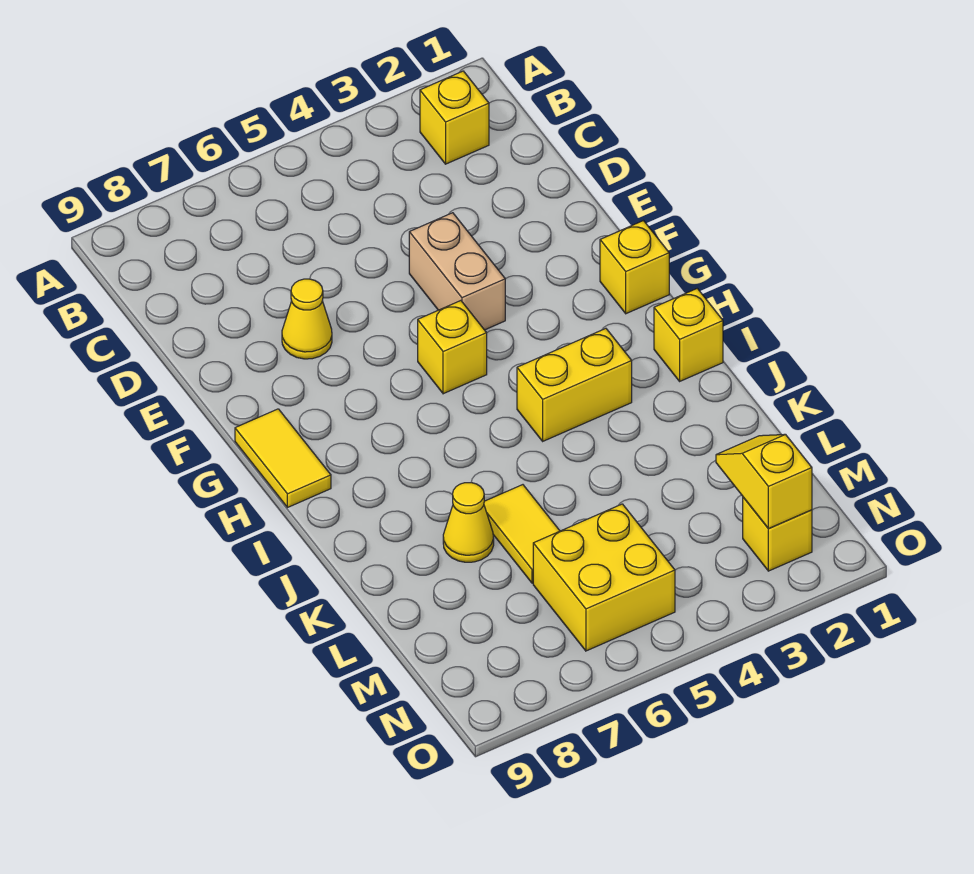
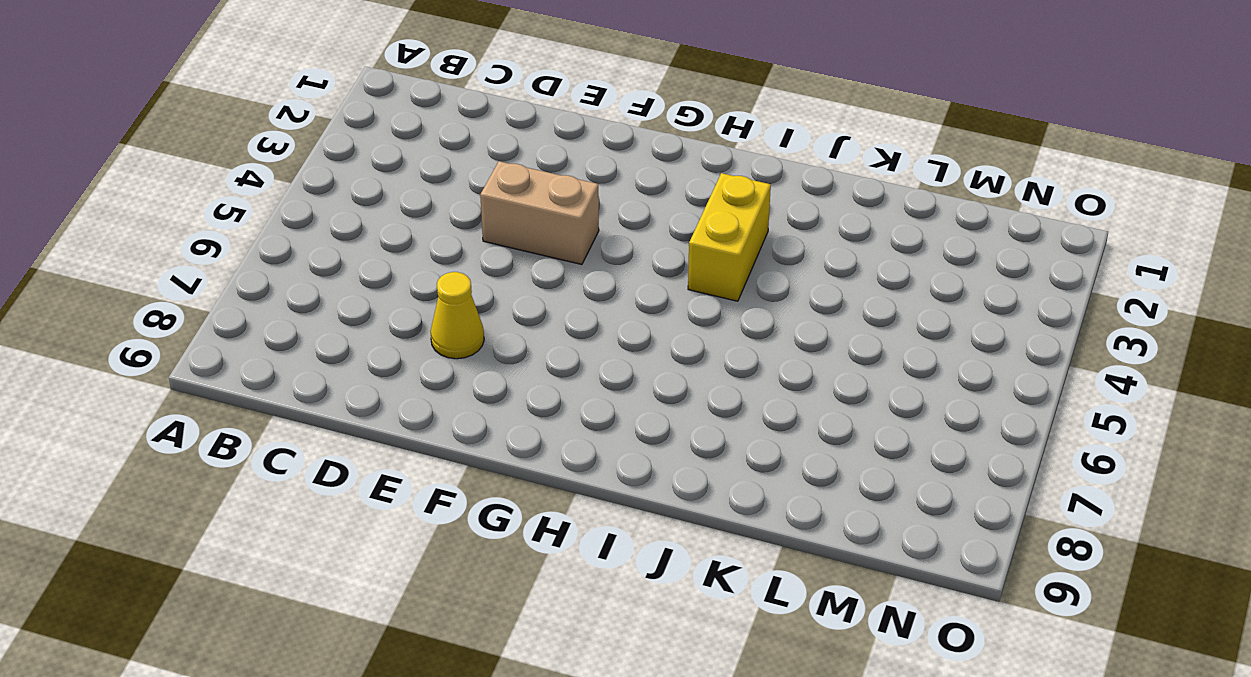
none -> yellow brick B2 level 1
none -> yellow brick G1 level 1
none -> yellow brick G5 level 1

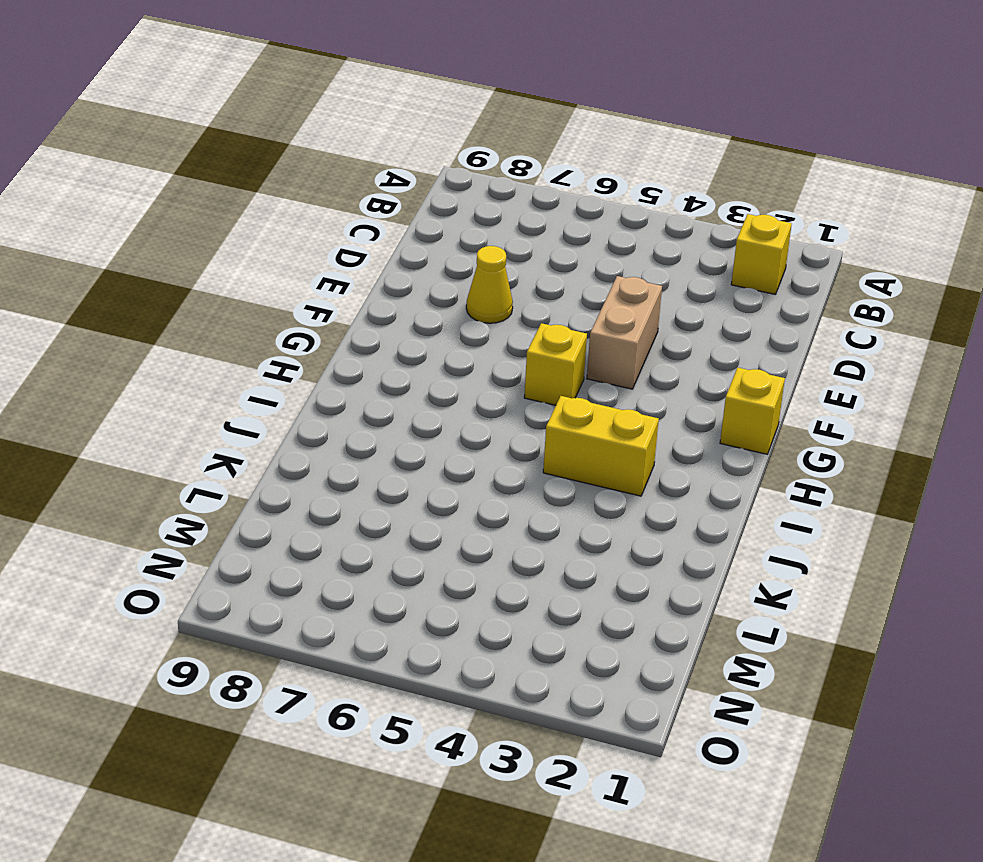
none -> yellow tile G9:H9 level 1
none -> yellow brick I1 level 1
none -> yellow tile K6:L6 level 1

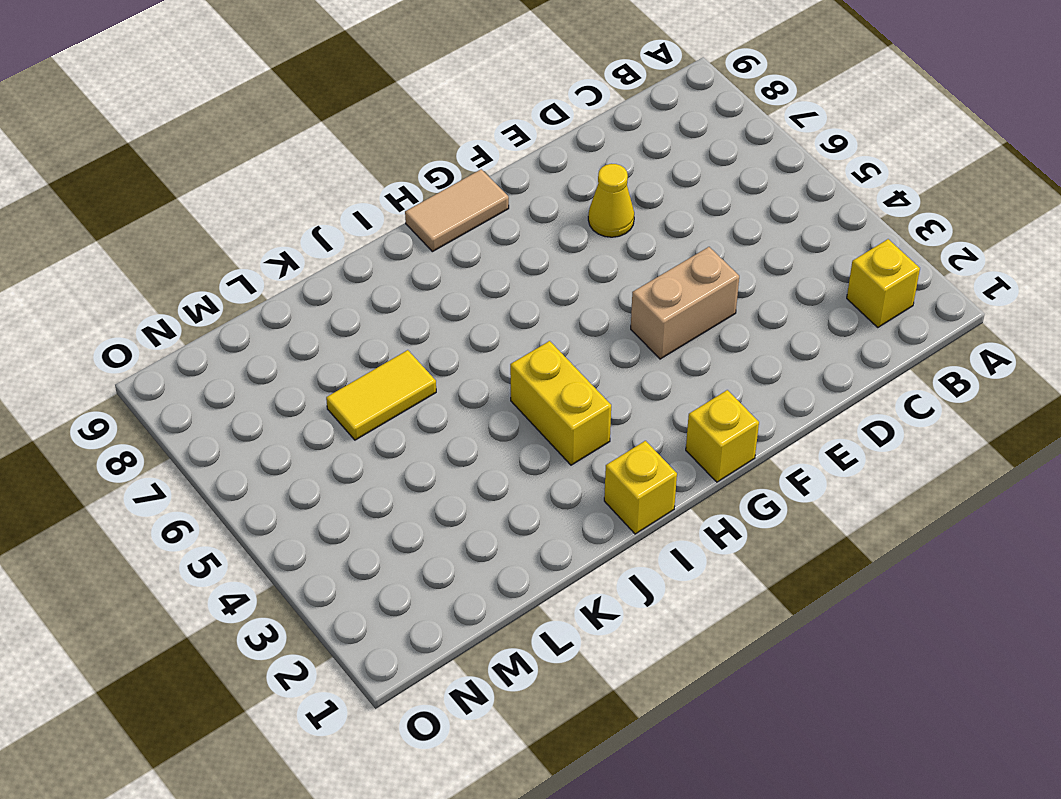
tan tile G9:H9 level 1 -> yellow tile G9:H9 level 1
none -> yellow brick G5 level 1
none -> yellow cone K7 level 1
none -> yellow brick M5:N6 level 1

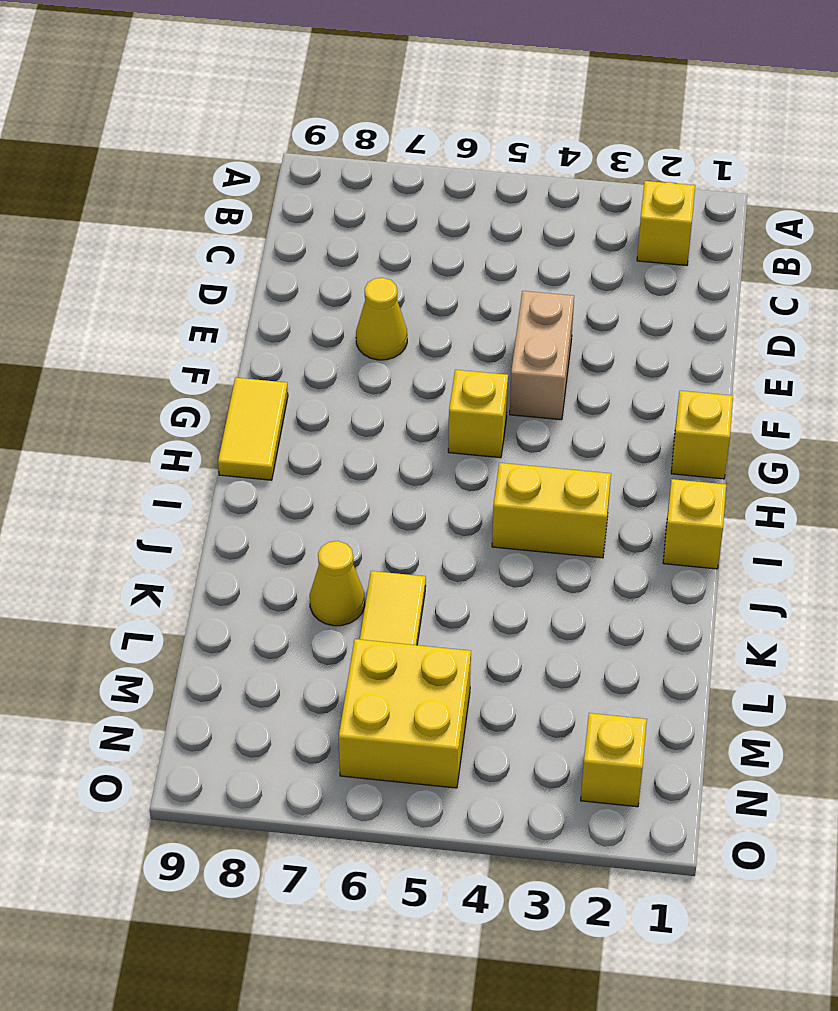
none -> yellow slope M2:N2 level 2 top N

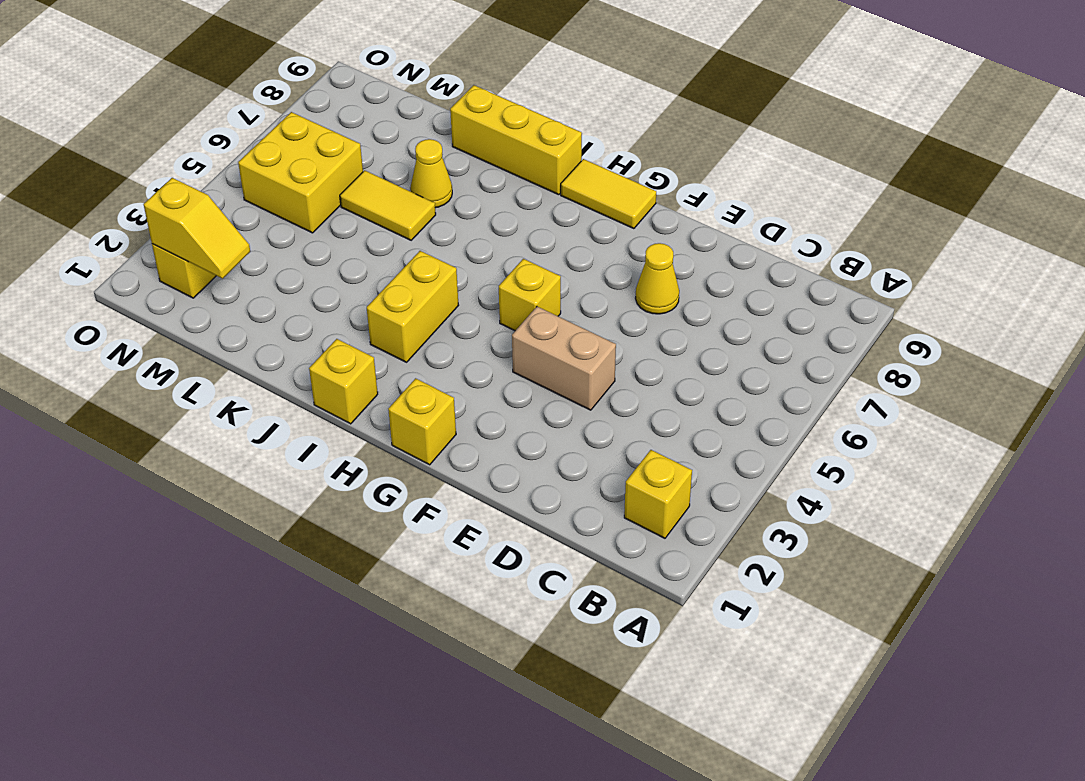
yellow brick I9:K9 level 1 -> none

